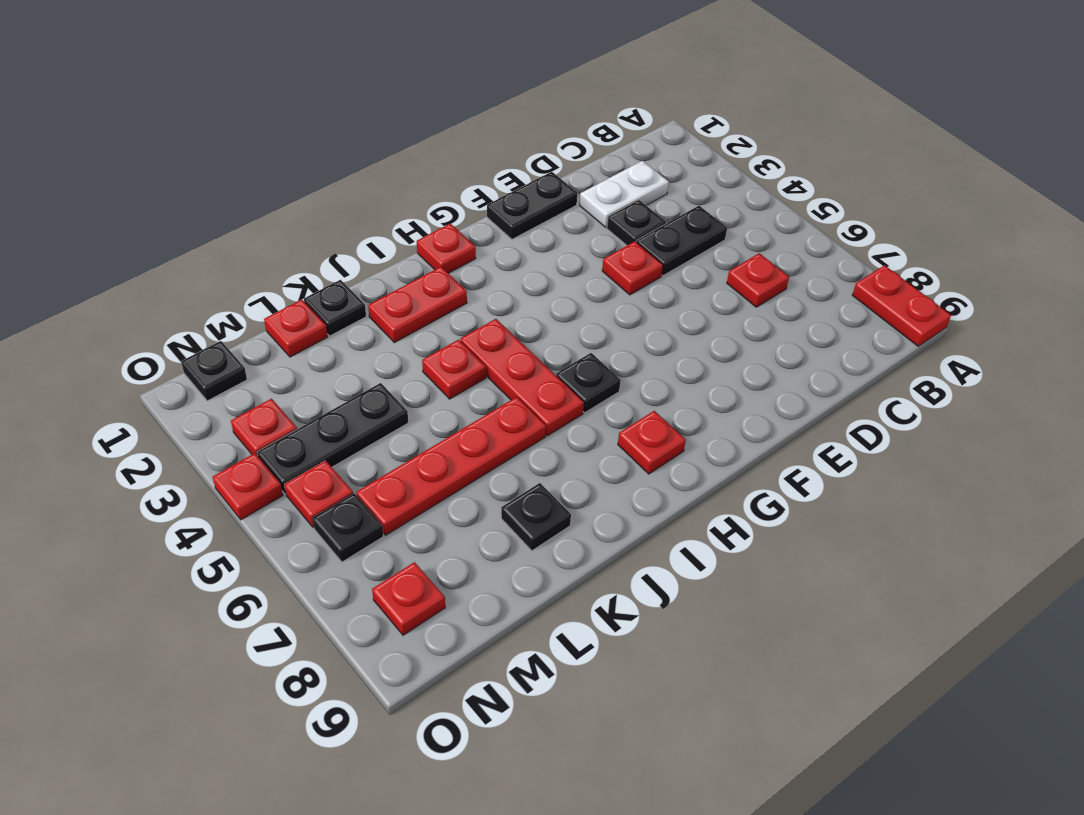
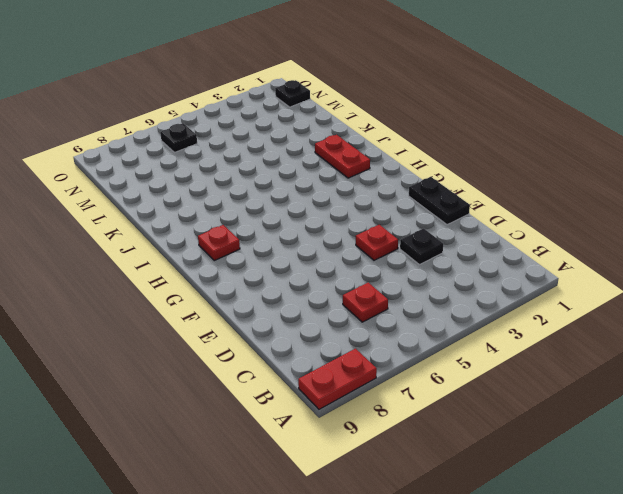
none -> white plate C2:D2 level 1
none -> black plate C4:D4 level 1
none -> red plate H1 level 1

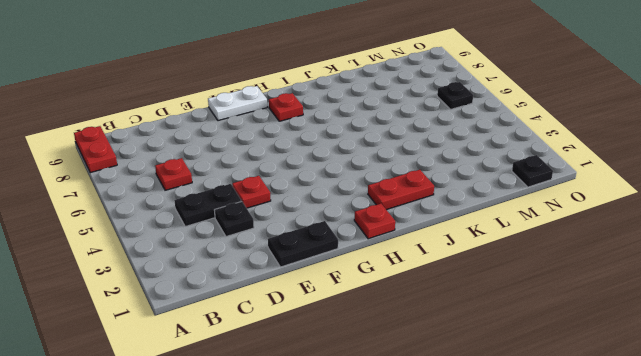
white plate F9:G9 level 1 -> white plate C2:D2 level 1
none -> black plate H6 level 1
none -> red plate I4:I6 level 1
none -> red plate J4 level 1

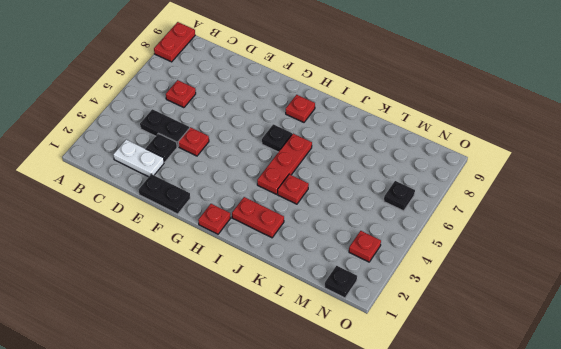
none -> red plate J6:M6 level 1
none -> black plate K1 level 1
none -> black plate K8 level 1

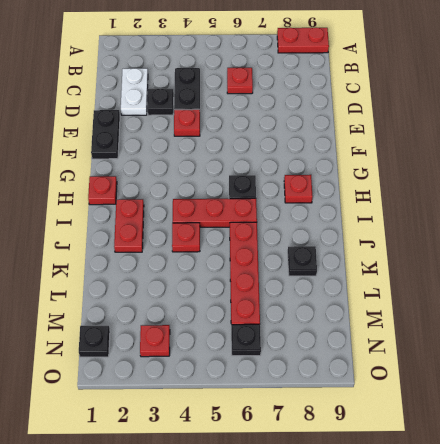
none -> black plate K1 level 1
none -> red plate L1 level 1
none -> black plate L4:N4 level 1

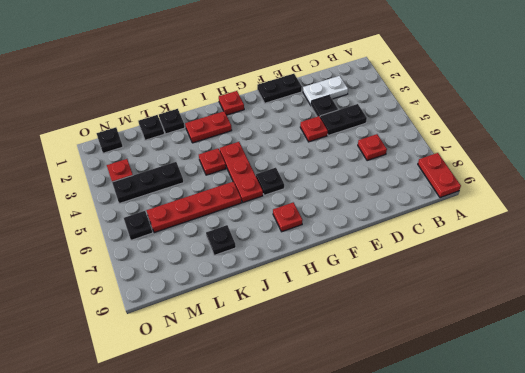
black plate L1 level 1 -> red plate L1 level 1
none -> red plate N5 level 1
none -> red plate N8 level 1
none -> red plate O4 level 1

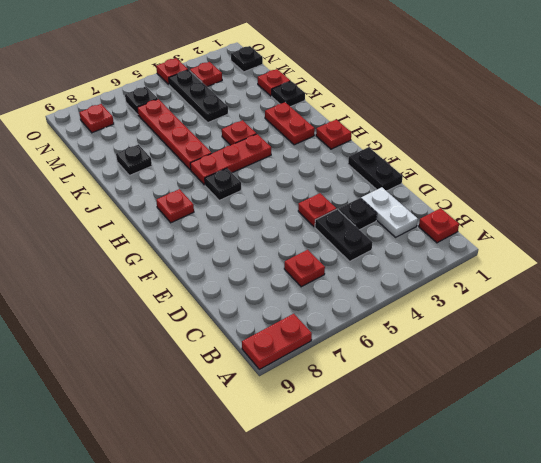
red plate B1 level 1 -> red plate N5 level 1

